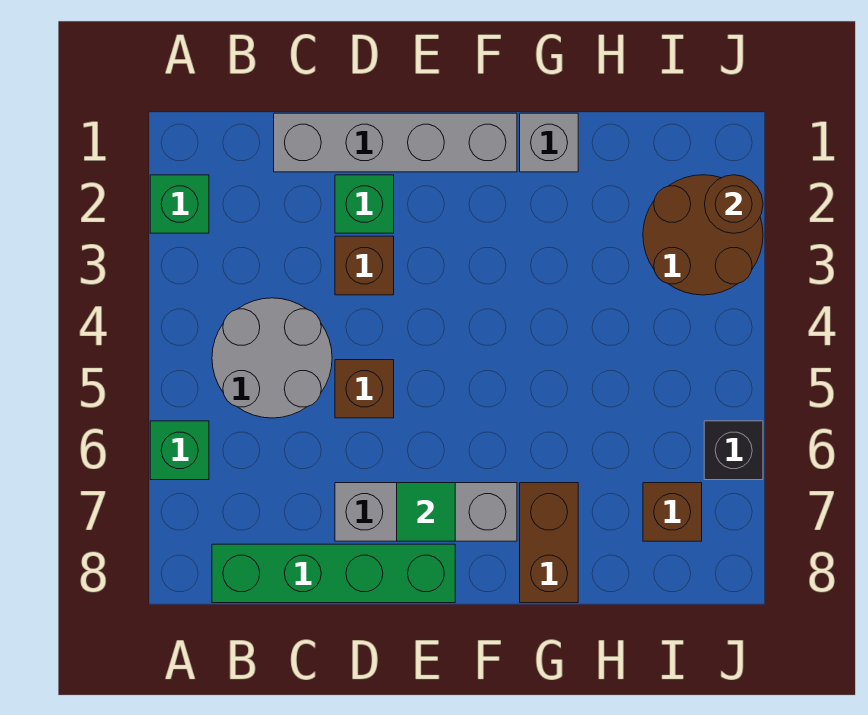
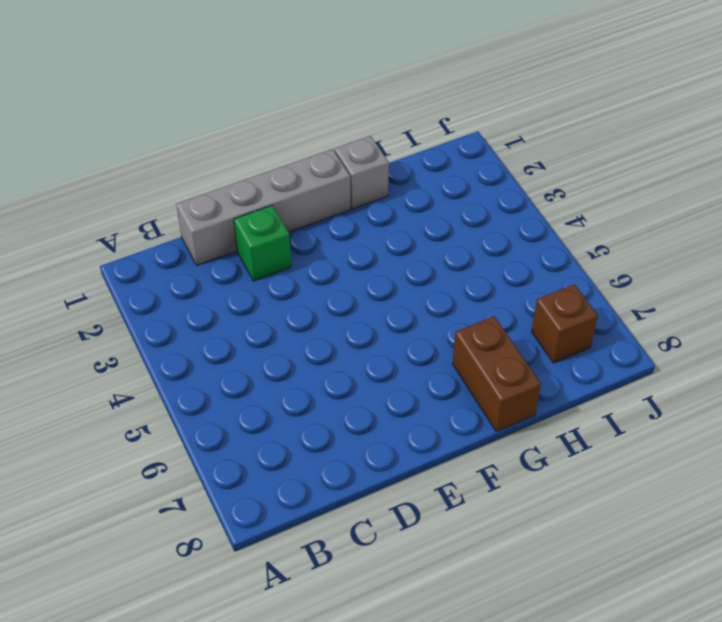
none -> green brick A2 level 1
none -> green brick A6 level 1
none -> grey round brick B4:C5 level 1

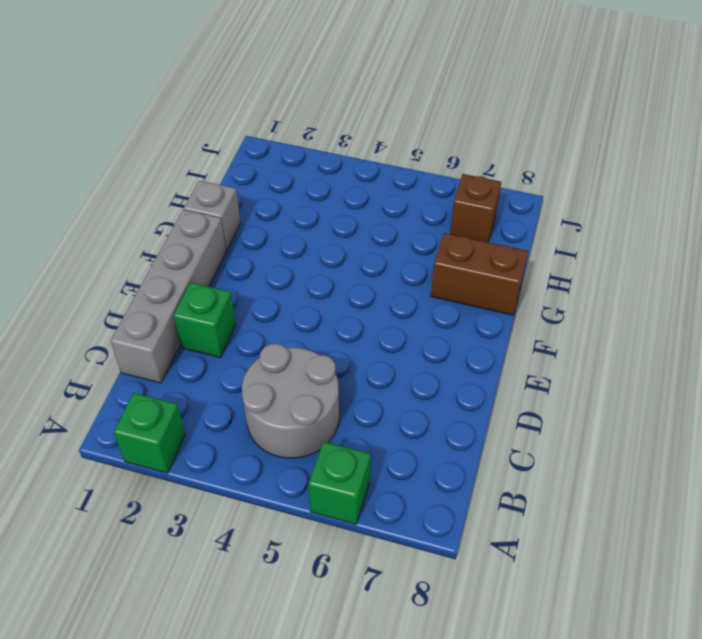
none -> green brick B8:E8 level 1
none -> brown brick D3 level 1
none -> brown brick D5 level 1

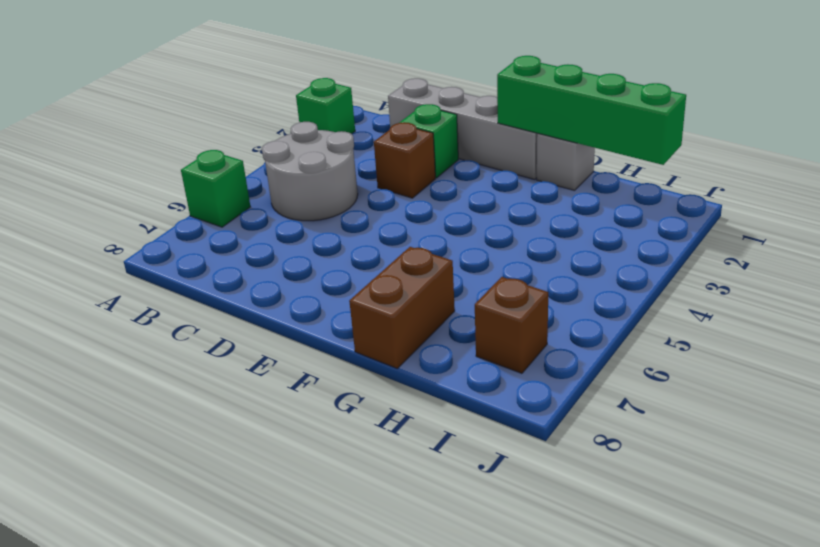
green brick F1:I1 level 2 -> green brick B8:E8 level 1
none -> brown brick D5 level 1
none -> grey brick D7:F7 level 1
none -> brown round brick I2:J3 level 1

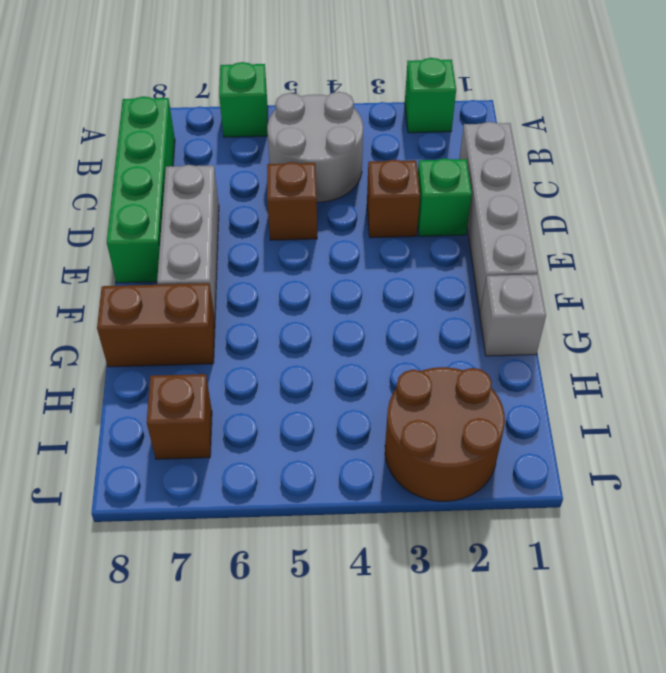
none -> black brick J6 level 1
none -> green tile E7 level 2
none -> brown round brick J2 level 2

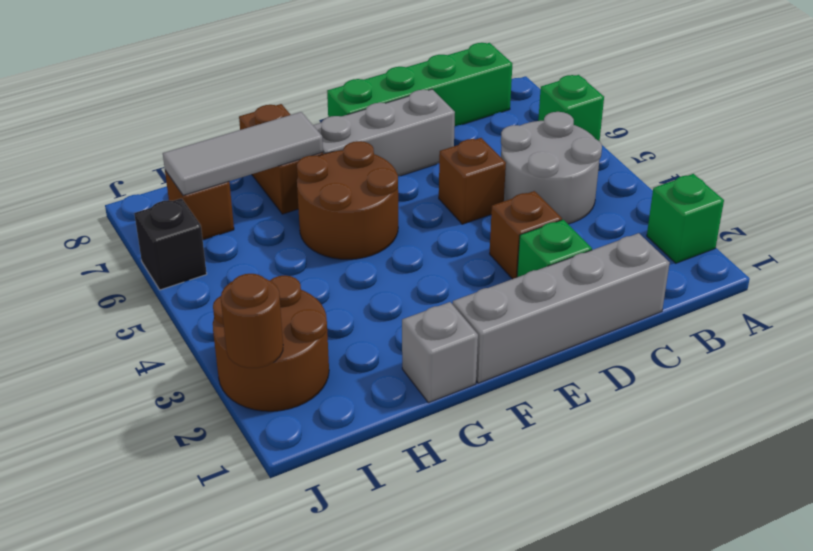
brown round brick F5:G6 level 1 -> none
grey tile G7:I7 level 2 -> none
none -> green tile E7 level 2

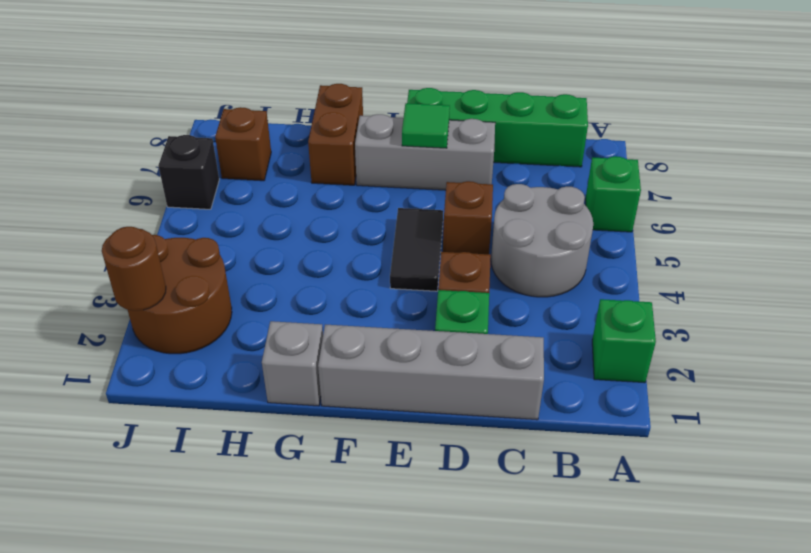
black tile E4:E5 level 1 -> none

